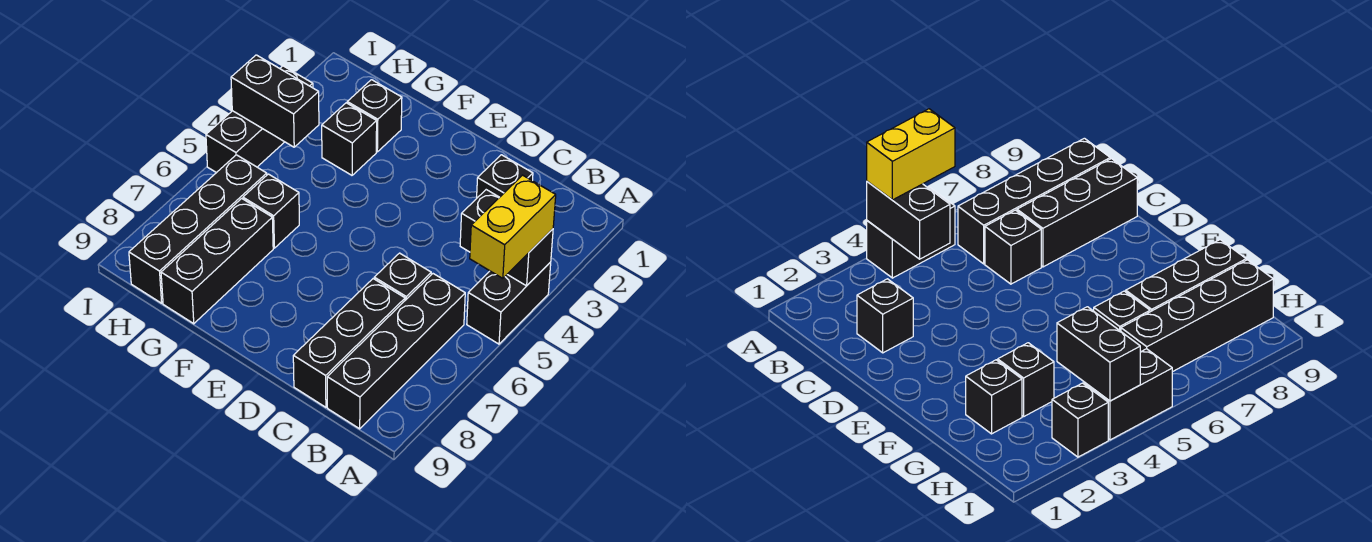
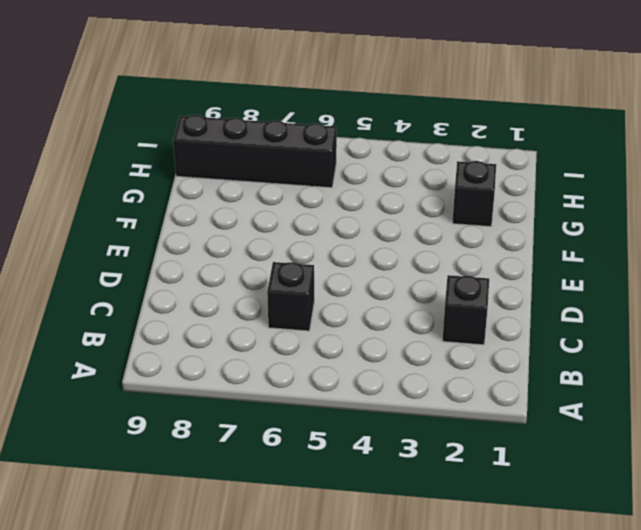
none -> black brick A4:A5 level 1
none -> black brick B6:B9 level 1
none -> black brick C7:C9 level 1

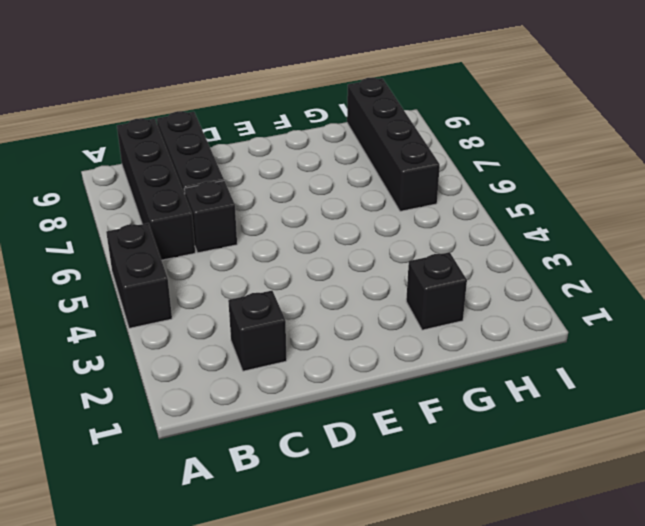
none -> black brick G3 level 1
none -> black brick G6 level 1
none -> black brick G7:G9 level 1

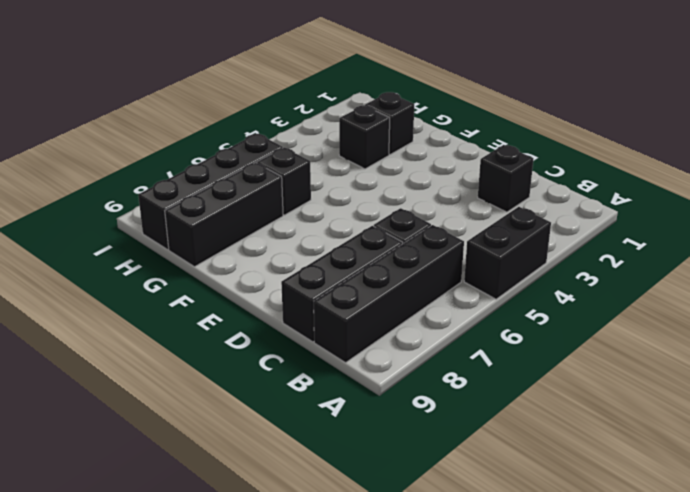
none -> black brick I3 level 1
none -> black brick I4:I5 level 1
none -> black brick A4:B4 level 2

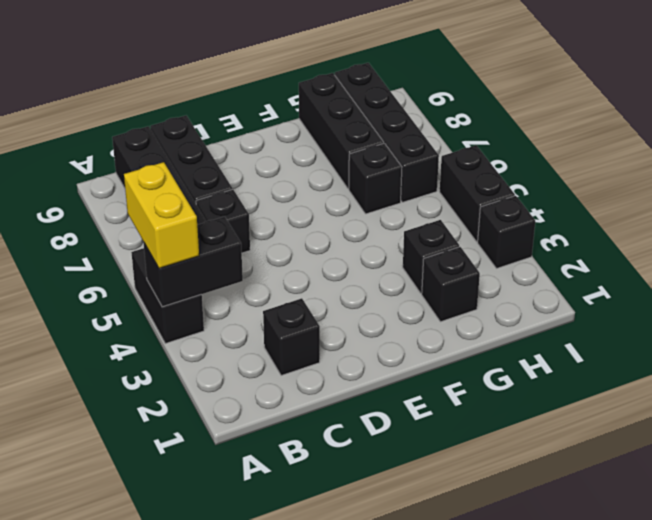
none -> black brick H4:I4 level 2

